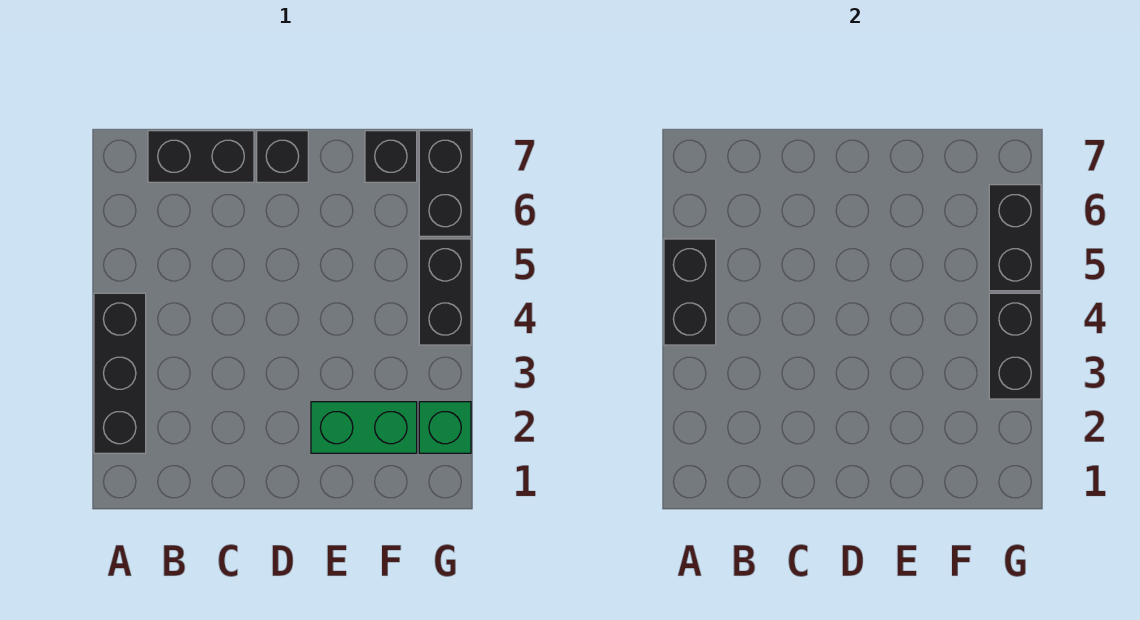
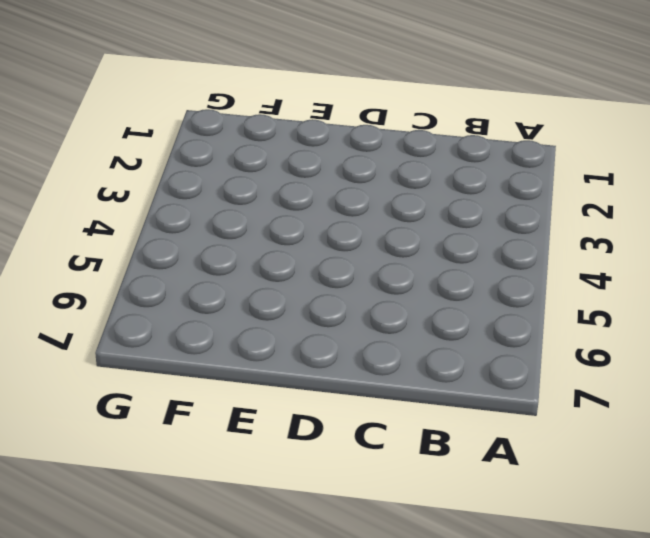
none -> black brick A2:A4 level 1
none -> black brick B7:C7 level 1

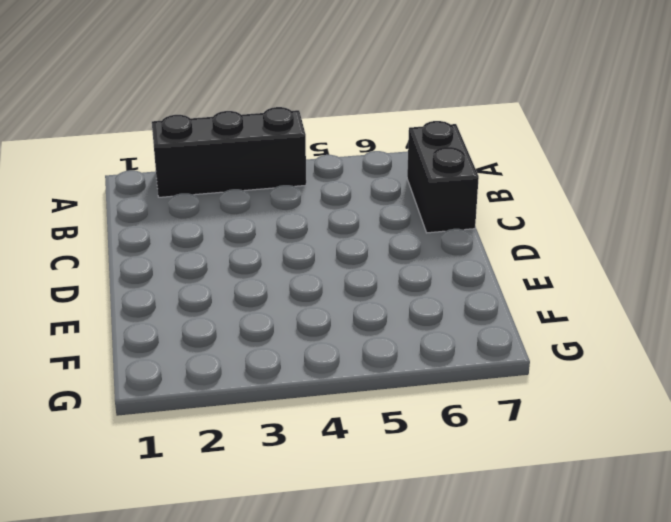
none -> black brick D7 level 1
none -> green brick E2:F2 level 1

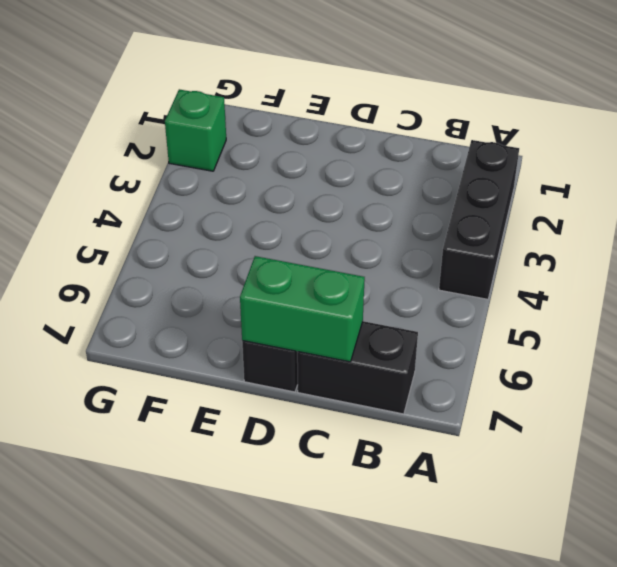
green brick C7:D7 level 2 -> green brick E2:F2 level 1
none -> black brick F7 level 1
none -> black brick G4:G5 level 1

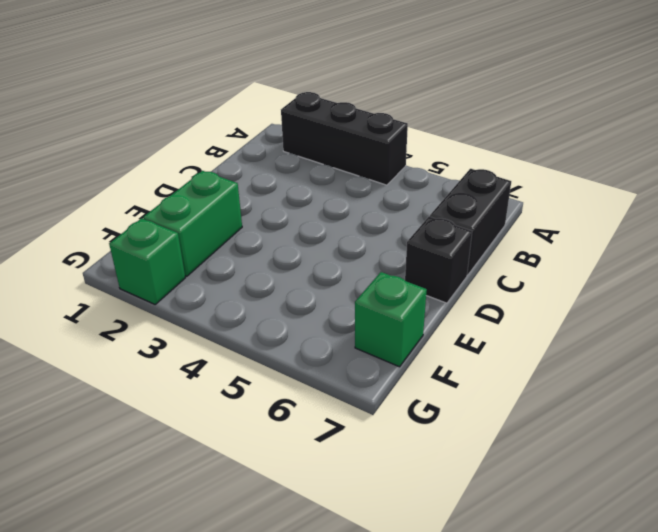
green brick F7 level 1 -> black brick F7 level 1
none -> black brick G4:G5 level 1
none -> black brick G6:G7 level 1

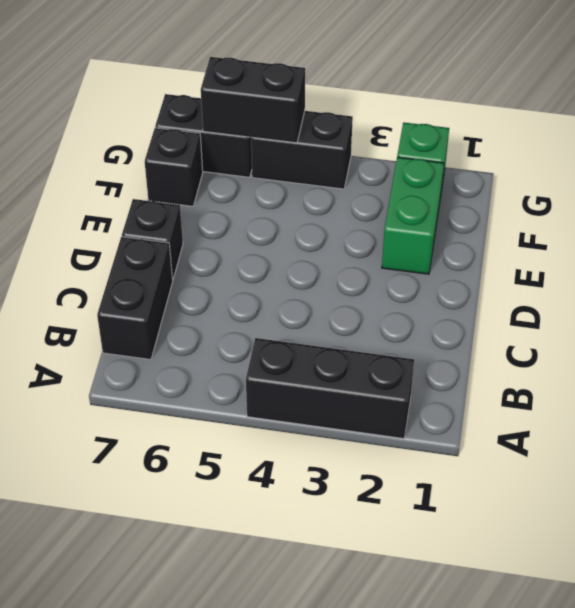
none -> black brick A4:A5 level 2
none -> black brick G3:G4 level 2

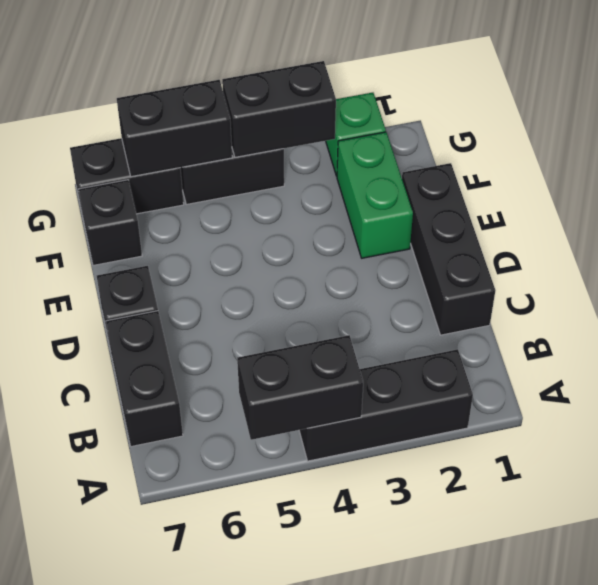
black brick C1:E1 level 1 -> none

